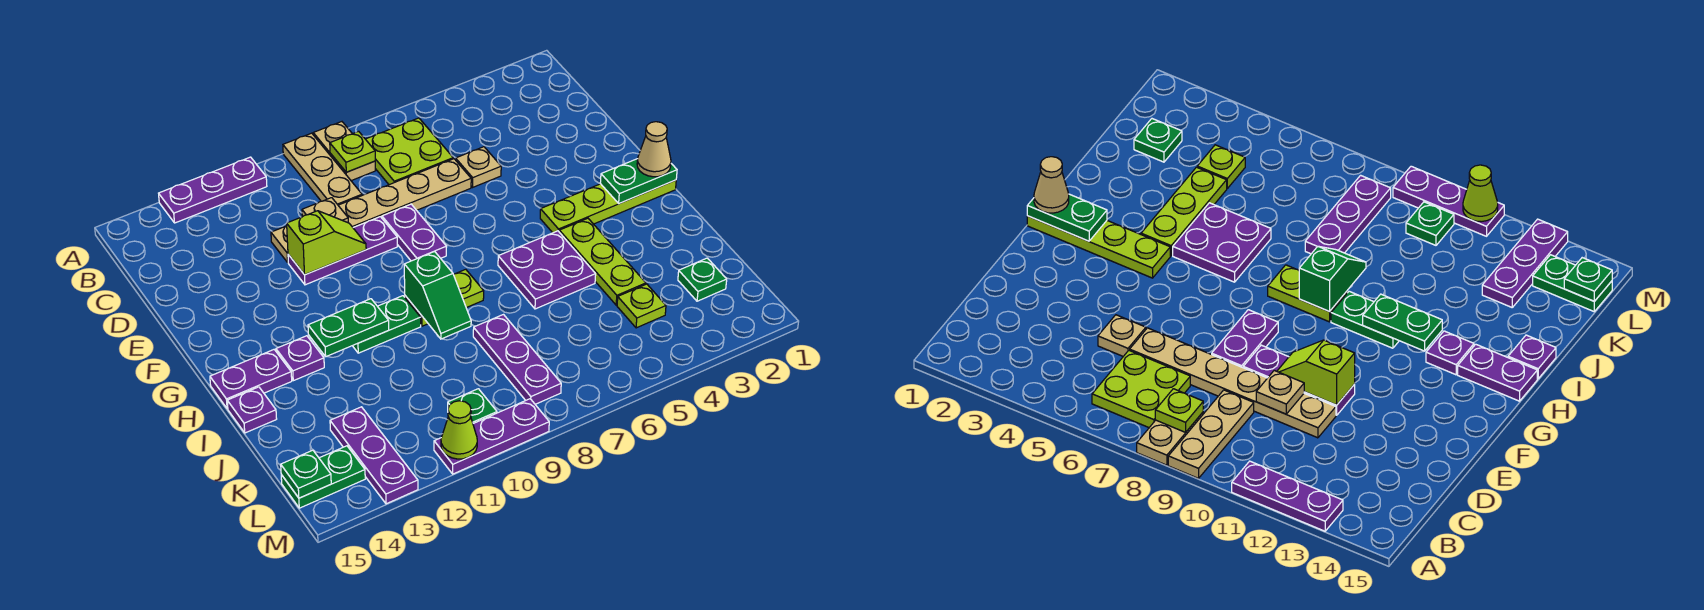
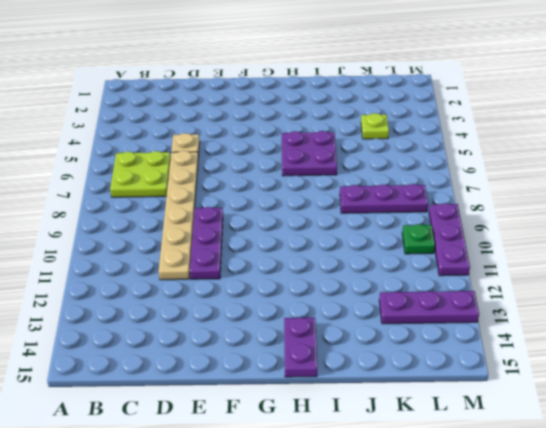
none -> tan plate A8:B8 level 1
none -> tan plate A9:C9 level 1
none -> purple plate A11:A13 level 1
none -> purple plate E8:F8 level 1

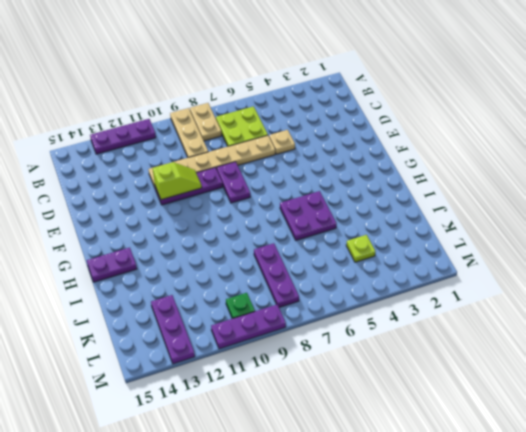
none -> lime plate G1:G4 level 1
none -> lime plate H4:J4 level 1
none -> lime plate H8:H9 level 1
none -> green plate H10:H11 level 1

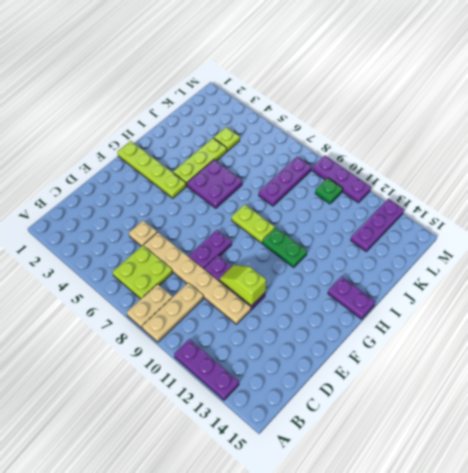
none -> purple plate H13 level 1
none -> purple plate I15 level 1
none -> green plate K2 level 1
none -> green plate L14:L15 level 1

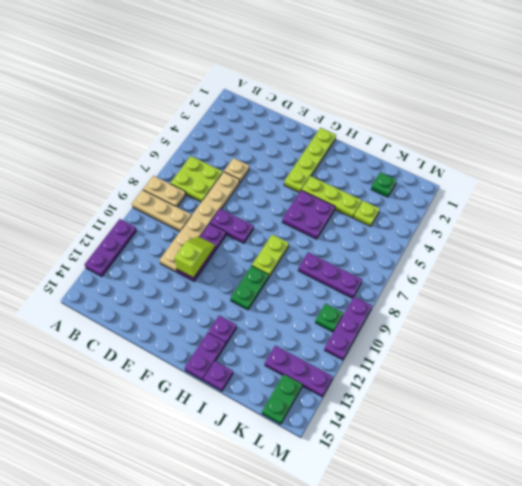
none -> lime plate B8 level 2
none -> tan plate D10 level 2
none -> green plate G1:G2 level 2
none -> green slope H9:I9 level 2 top H

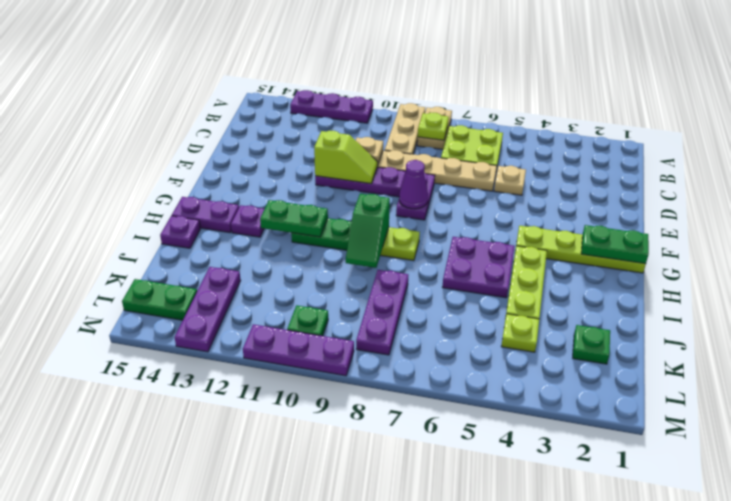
purple cone F8 level 2 -> none
none -> green plate L15 level 2
none -> lime cone M11 level 2
none -> tan cone G1 level 3

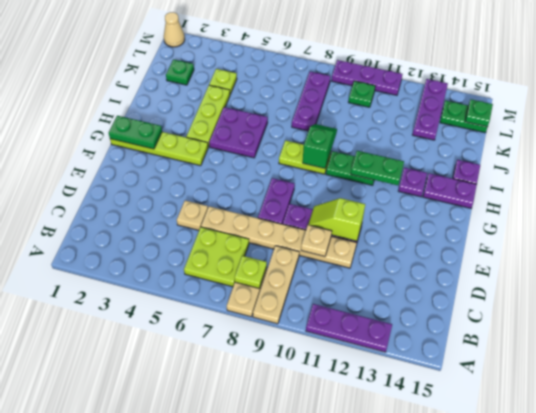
tan cone M1 level 1 -> tan cone G1 level 3
none -> lime cone M11 level 2

